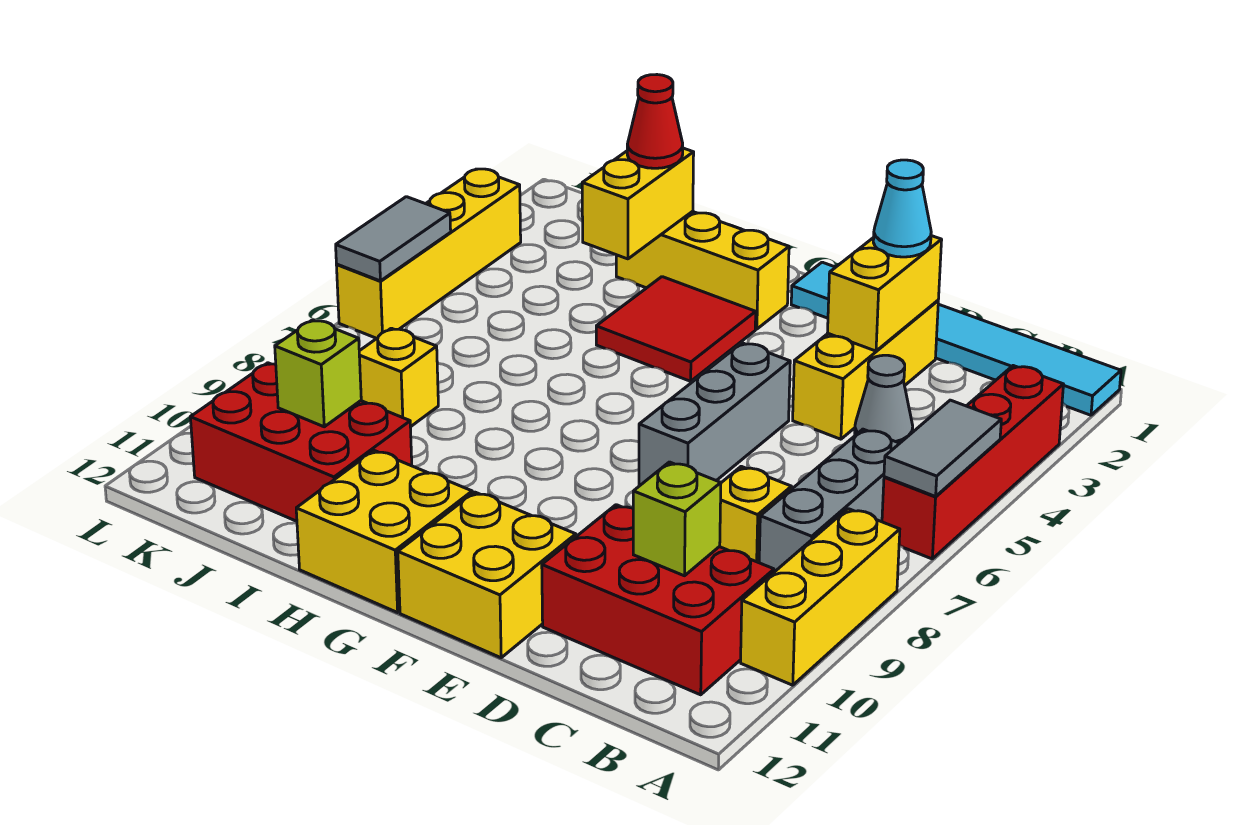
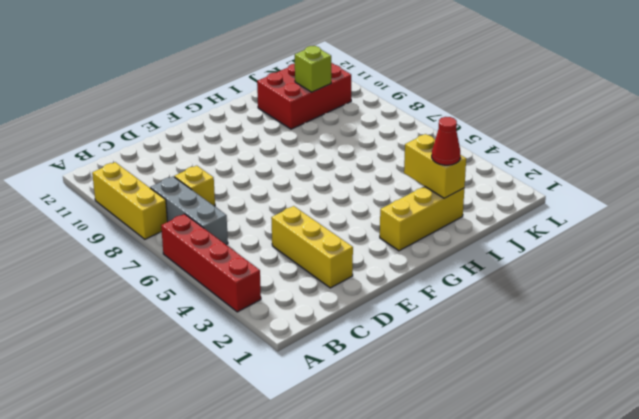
none -> cyan tile A1:F1 level 1
none -> red brick B10:D11 level 1
none -> grey cone C4 level 1

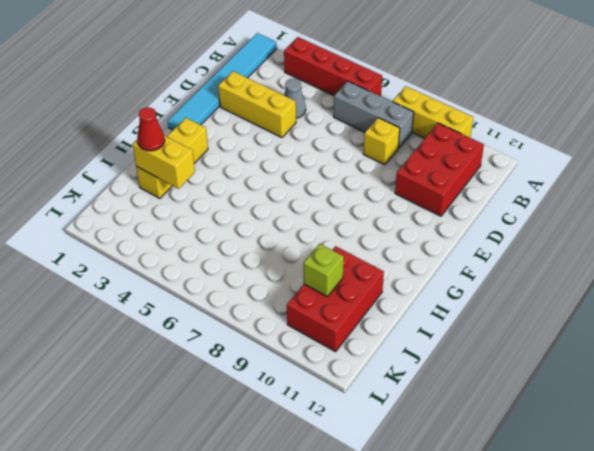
none -> grey brick E5:E7 level 1
none -> yellow brick E11:F12 level 1
none -> red tile G3:H4 level 1

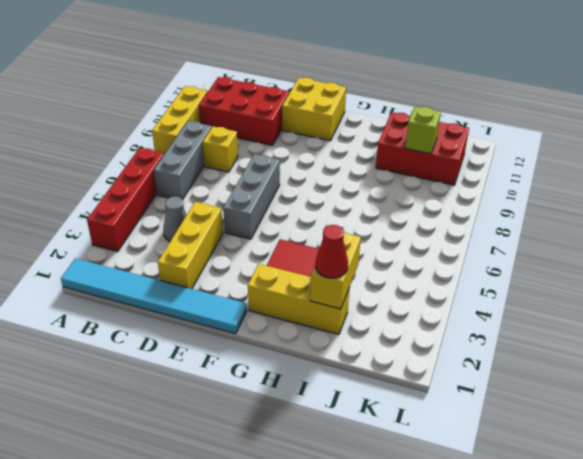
none -> yellow brick G11:H12 level 1
none -> yellow brick J8 level 1
none -> yellow brick L3:L6 level 1

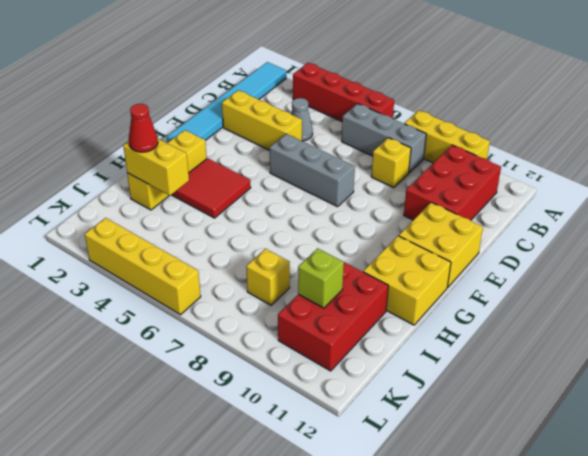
none -> grey tile A5:A6 level 2
none -> lime brick C10 level 2
none -> yellow brick D2:D3 level 2

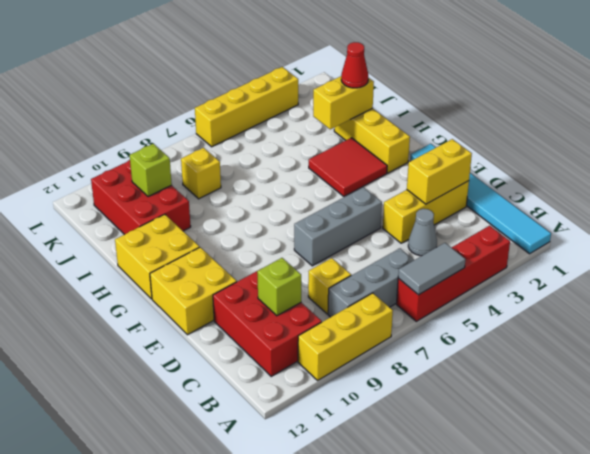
none -> grey tile L5:L6 level 2
none -> cyan cone D2 level 3

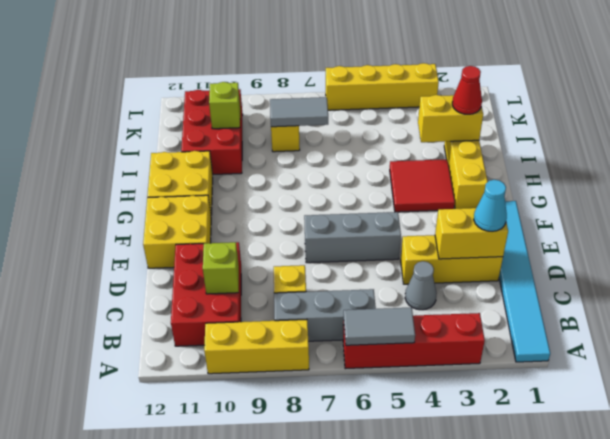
grey tile J7:J8 level 2 -> grey tile L5:L6 level 2

